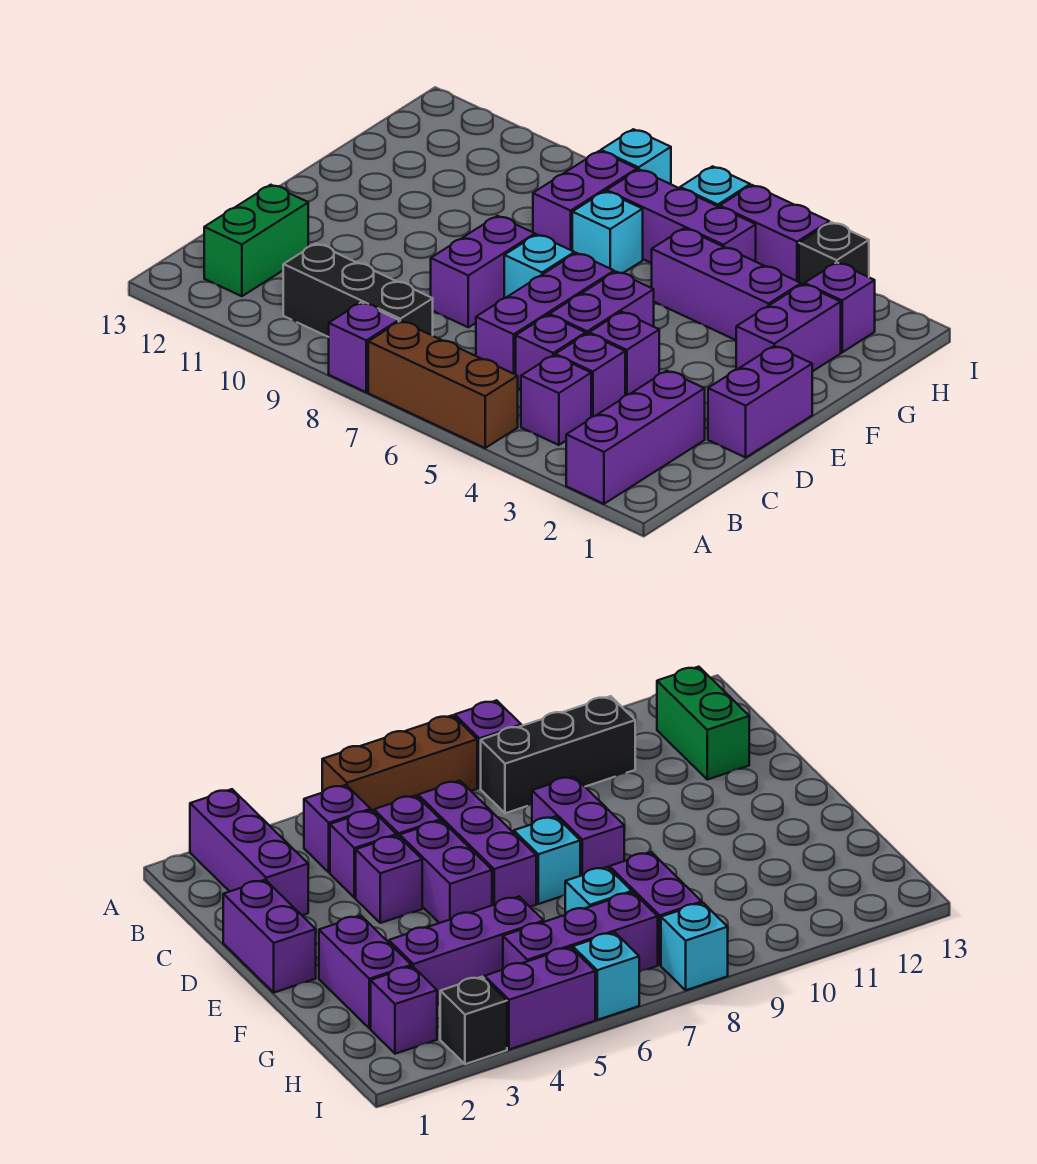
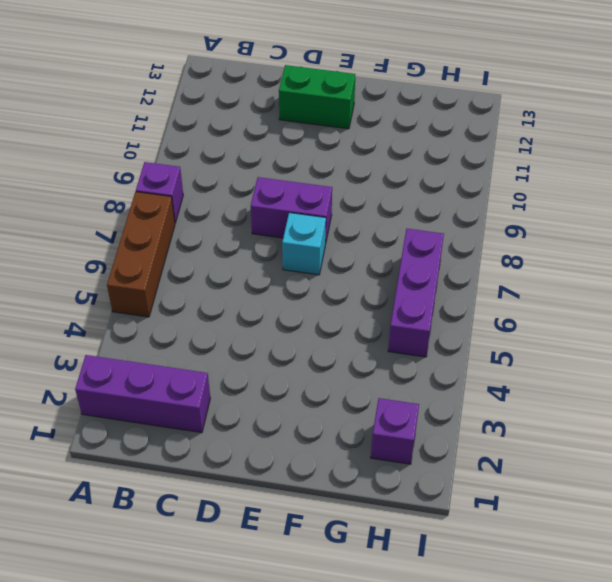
green brick D12:E12 level 1 -> green brick B12:C12 level 1
none -> purple brick B4 level 1
none -> black brick B8:B10 level 1
none -> purple brick C4 level 1

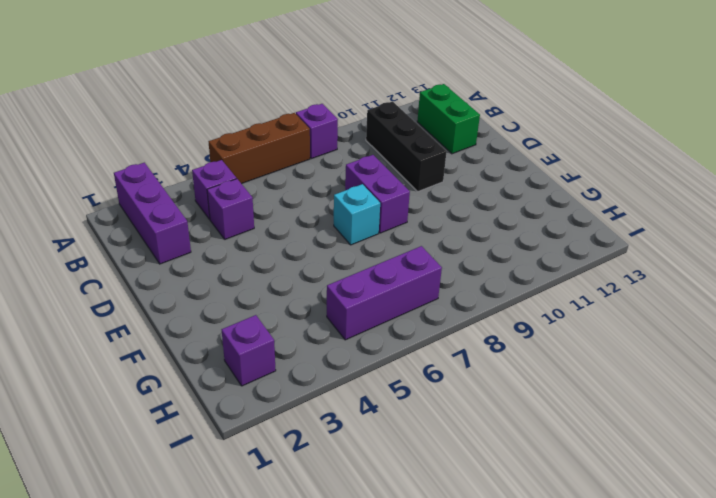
black brick B10:D10 level 1 -> black brick B8:B10 level 1
none -> purple brick C5 level 1
none -> purple brick C6:E6 level 1
none -> purple brick D1:E1 level 1

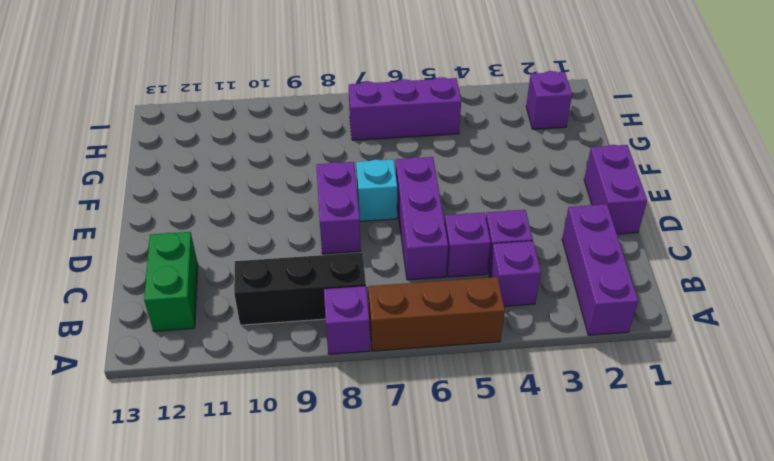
none -> purple brick D4 level 1
none -> purple brick D5:E5 level 1
none -> purple brick F2:G2 level 1

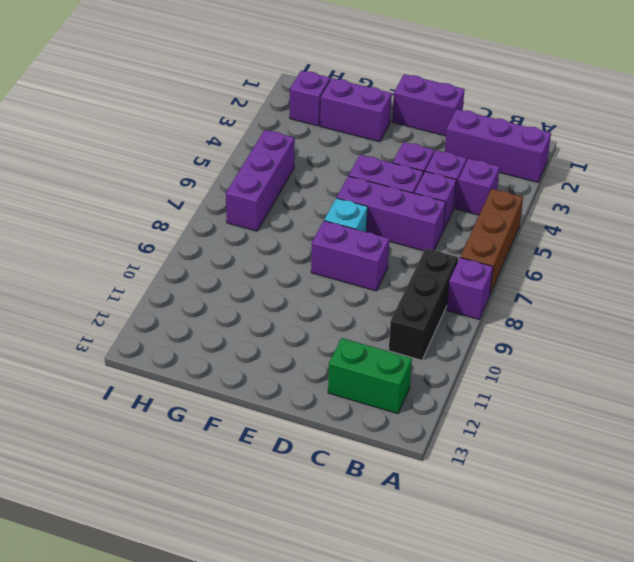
none -> purple brick G3:G5 level 1
none -> cyan brick G7 level 1
none -> purple brick G8:H8 level 1

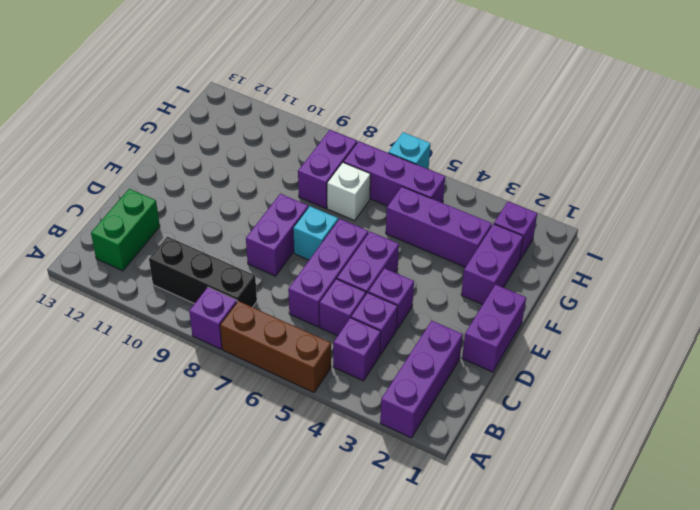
white brick G7 level 1 -> cyan brick G7 level 1
none -> black brick I3 level 1
none -> purple brick I4:I5 level 1
none -> cyan brick I8 level 1

